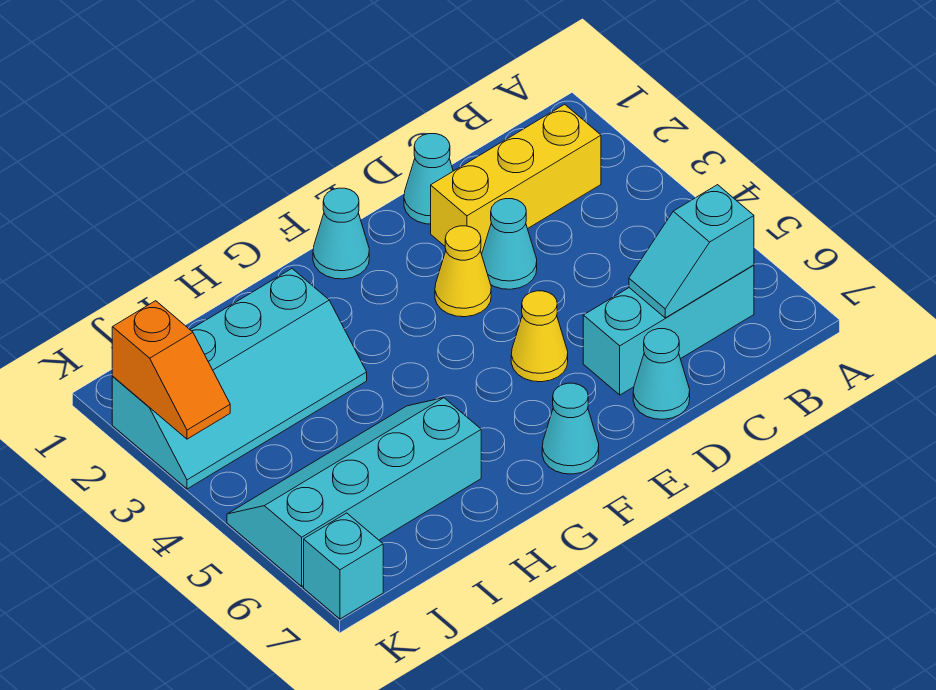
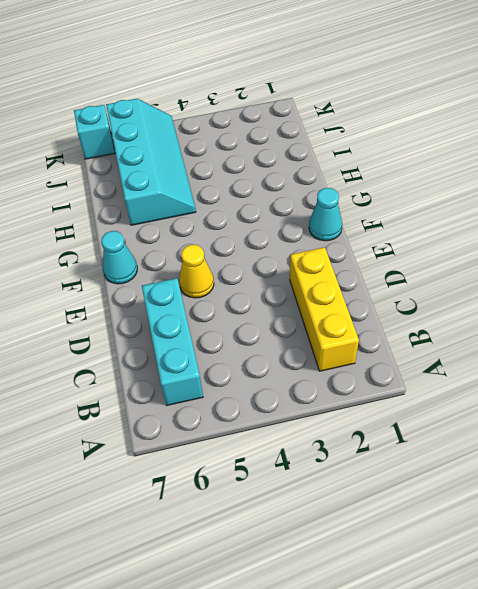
none -> cyan cone D1 level 1
none -> cyan cone D3 level 1
none -> cyan cone D7 level 1

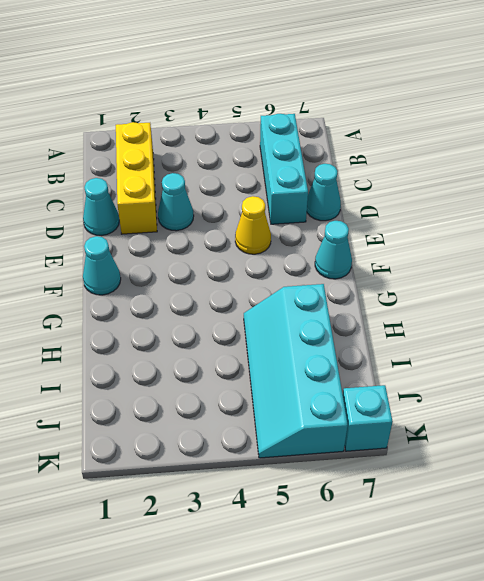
none -> yellow cone E3 level 1
none -> cyan slope H2:K3 level 1 top 2
none -> cyan slope B6:C6 level 2 top B

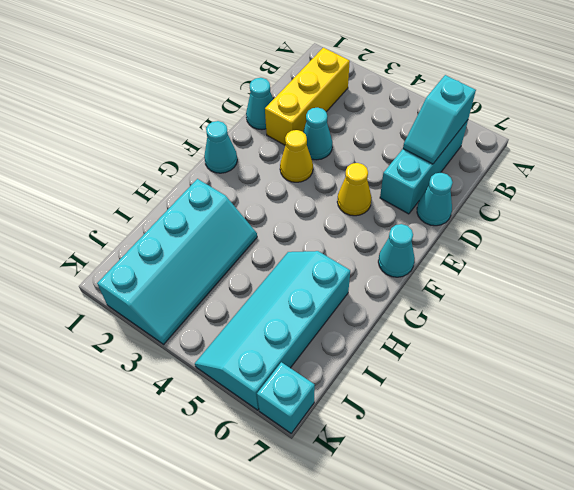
none -> orange slope K2:K3 level 2 top 2

